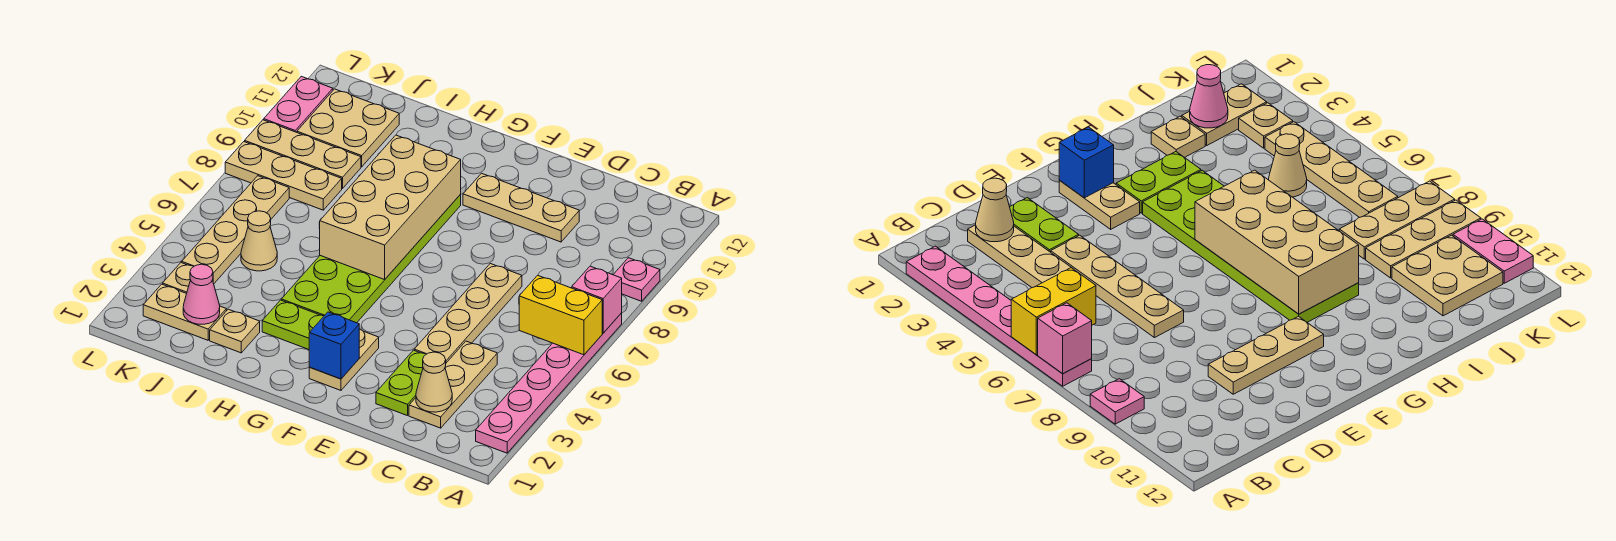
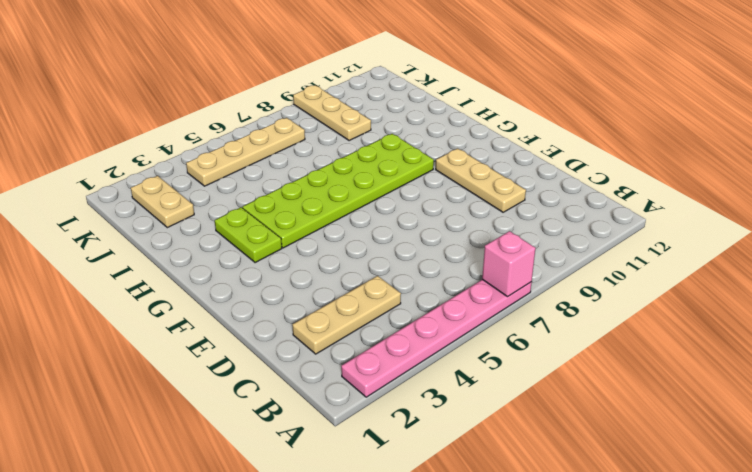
none -> pink plate A9 level 1
none -> lime plate D2:D3 level 1
none -> tan plate D4:D7 level 1

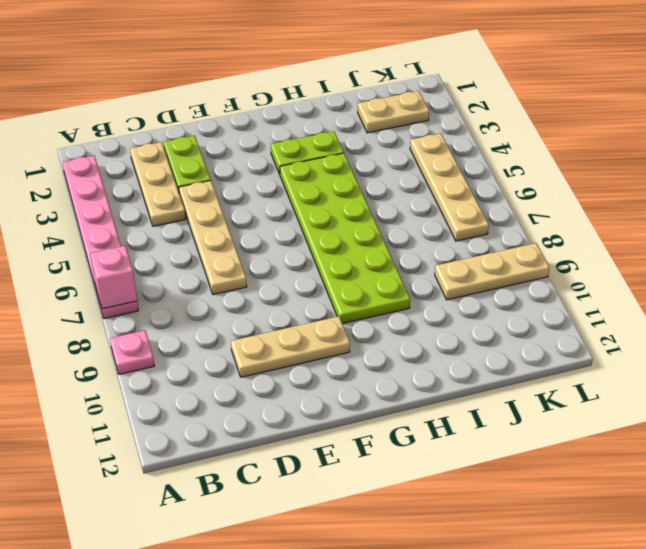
none -> tan plate F2:F3 level 1
none -> tan plate I2 level 1
none -> tan cone J5 level 1

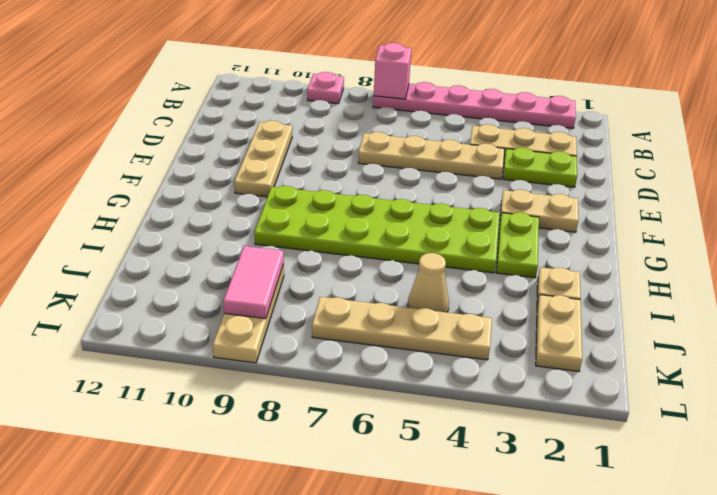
pink tile J9:K9 level 2 -> none
none -> tan plate J8:L8 level 1
none -> tan plate J10:K11 level 1
none -> tan plate K3 level 1

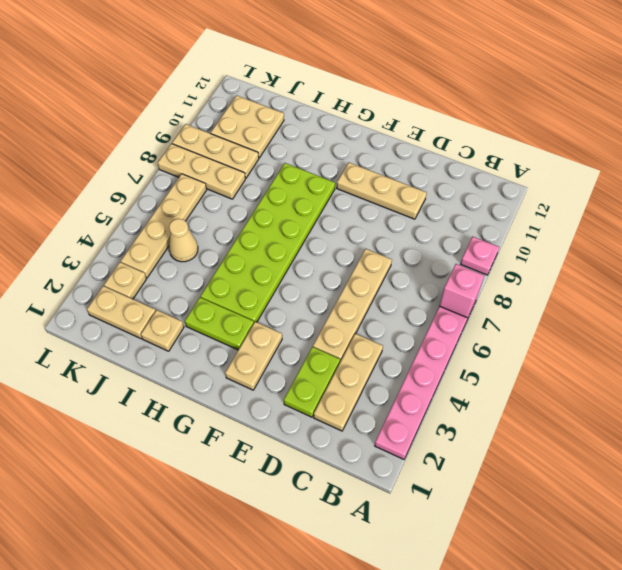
none -> pink plate L10:L11 level 1
none -> yellow brick A6:B6 level 2
none -> tan cone C2 level 2

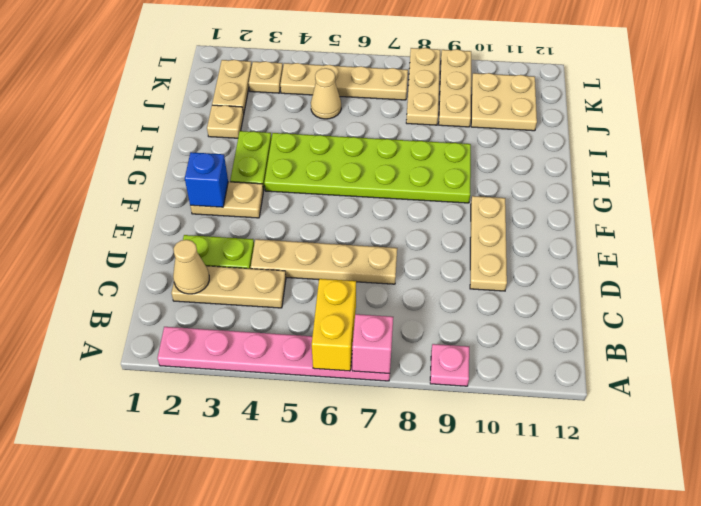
none -> pink plate L10:L11 level 1
none -> tan brick G6:H9 level 2
none -> pink cone J2 level 2

